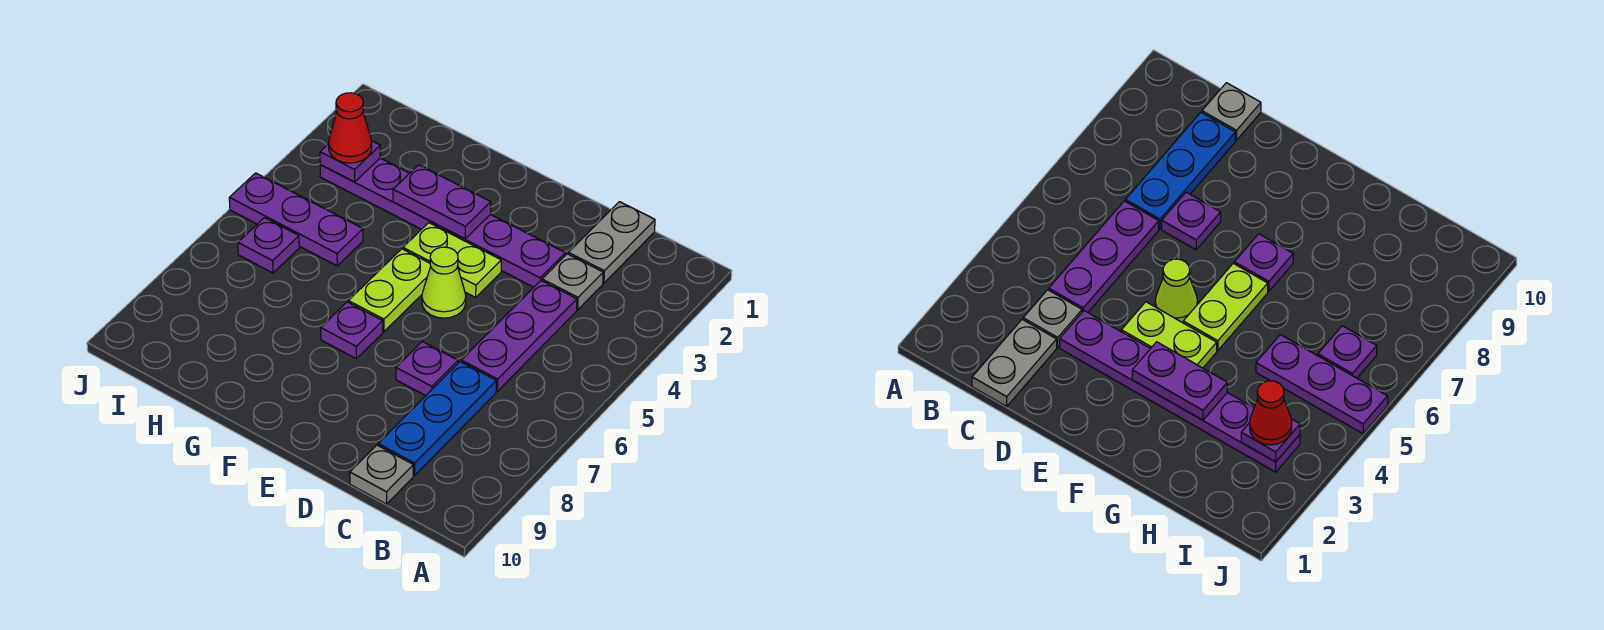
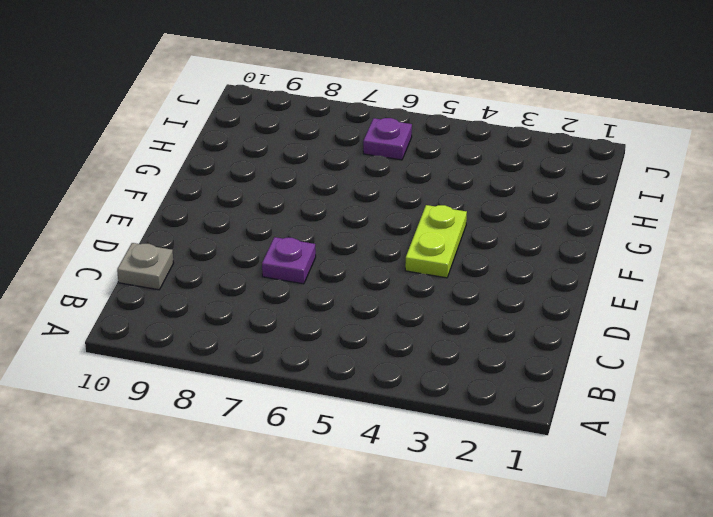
none -> grey plate C1:C2 level 1
none -> grey plate C3 level 1
none -> purple plate C4:C6 level 1

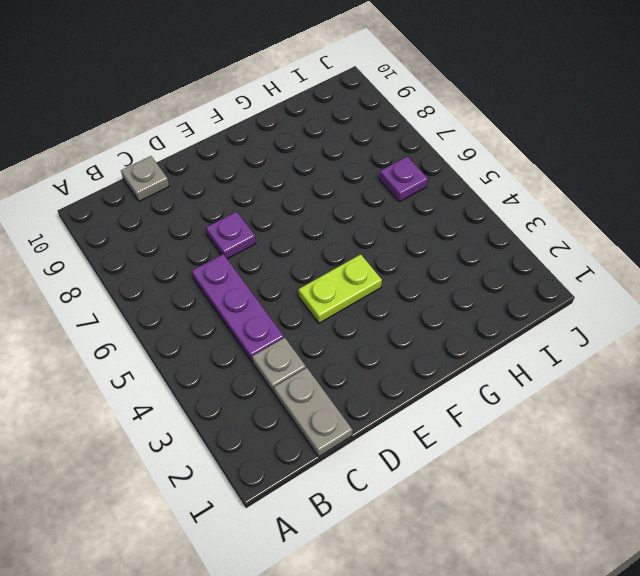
none -> blue plate C7:C9 level 1
none -> purple plate D3:I3 level 1
none -> lime cone E5 level 1

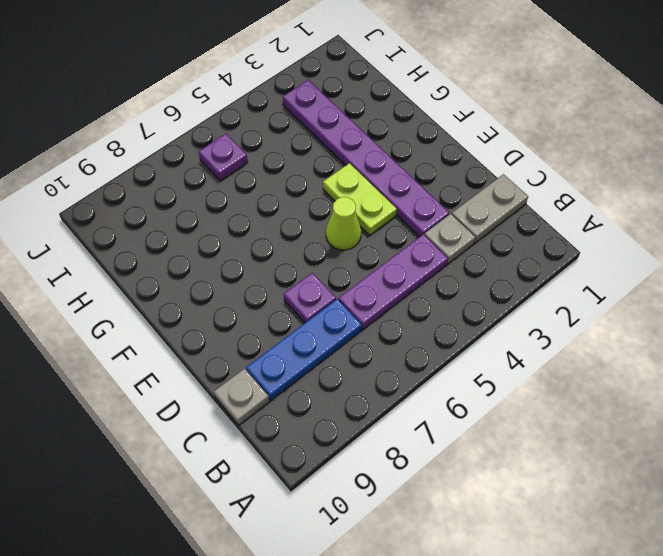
none -> lime plate F5:F6 level 1
none -> purple plate F7 level 1
none -> purple plate H5:J5 level 1

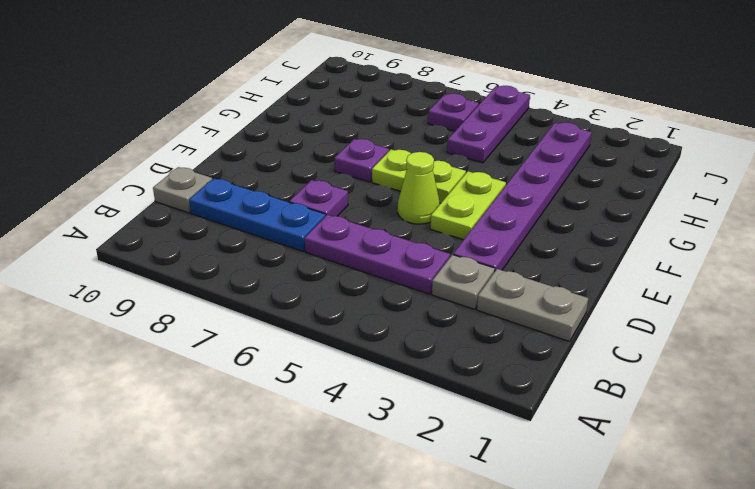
none -> purple plate F3:G3 level 2
none -> purple plate I3 level 2
none -> red cone I3 level 3

